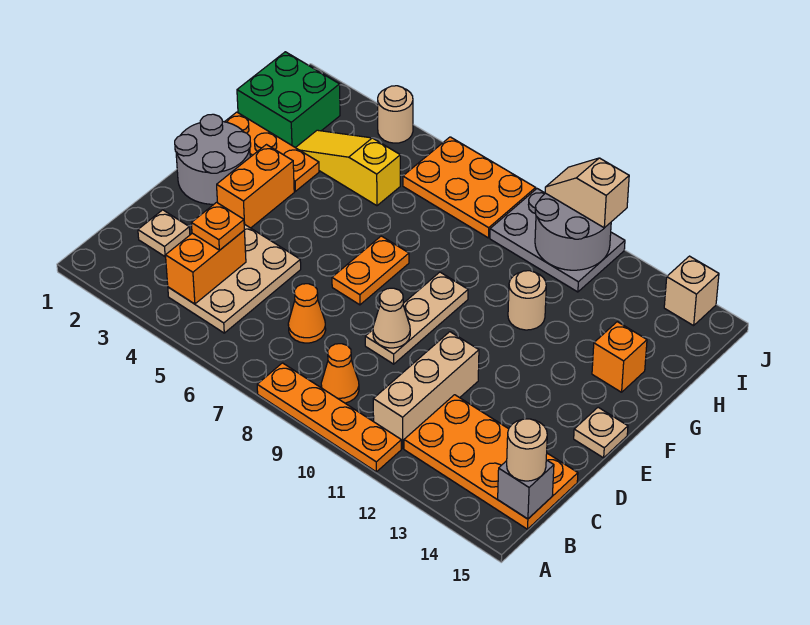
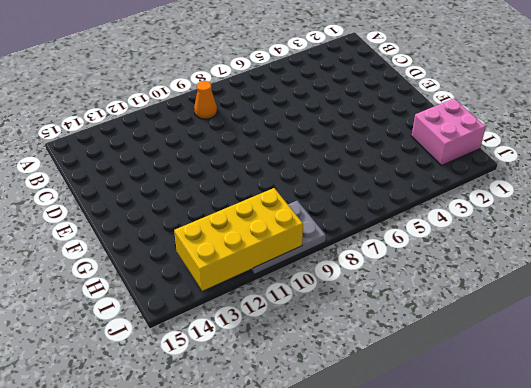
pink brick H1:I2 level 1 -> green brick H1:I2 level 1
yellow brick I10:J13 level 2 -> grey round brick I10:J11 level 2
none -> orange plate A8:A11 level 1
none -> tan plate B4:D5 level 1
none -> tan brick B11:D11 level 1

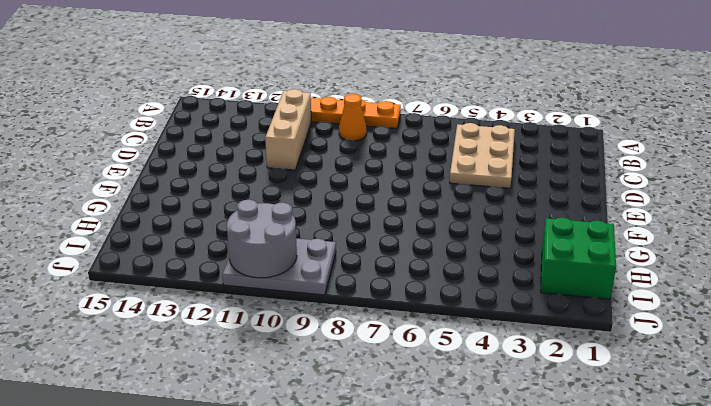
none -> orange plate B12:C15 level 1
none -> tan plate C2 level 1
none -> orange cone C7 level 1

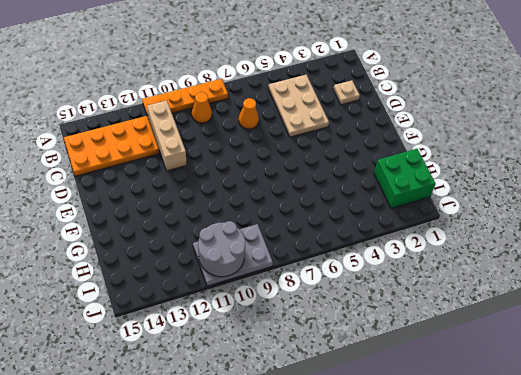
none -> tan plate D9:F9 level 1
none -> grey round brick E1:F2 level 1
none -> orange brick E3:F3 level 1

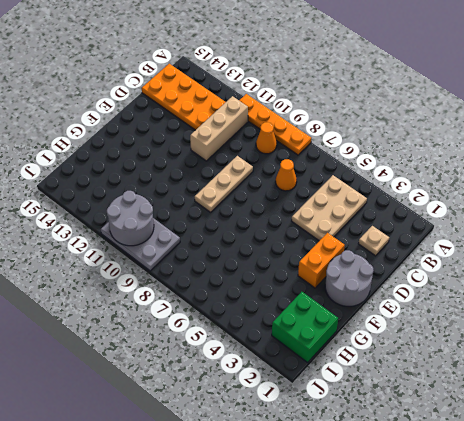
none -> orange plate E7:F7 level 1
none -> tan plate E15 level 1
none -> orange plate G1:G3 level 1

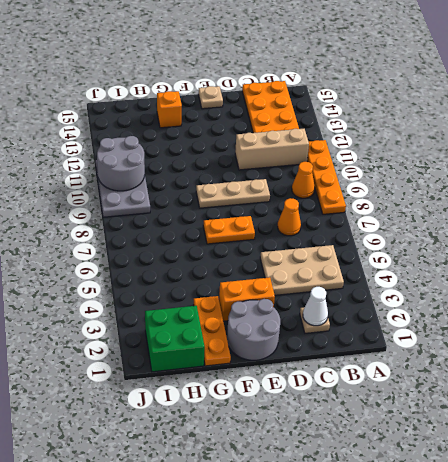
white cone C2 level 2 -> none
none -> tan round brick G11 level 1
none -> yellow slope H3:H5 level 1 top 5
none -> orange plate I6:J8 level 1

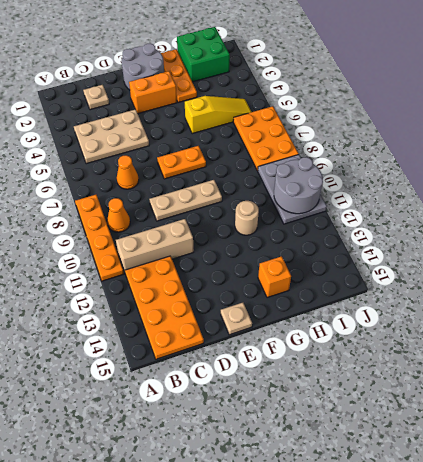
yellow slope G5:I5 level 1 top G -> yellow slope H3:H5 level 1 top 5
none -> tan round brick J4 level 1
none -> tan brick J14 level 1
none -> orange brick B4:C4 level 2

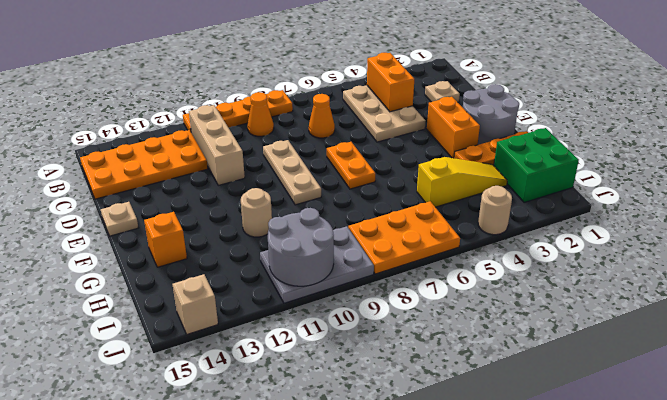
none -> grey brick B15 level 2
none -> tan cone D9 level 2
none -> tan round brick B15 level 3

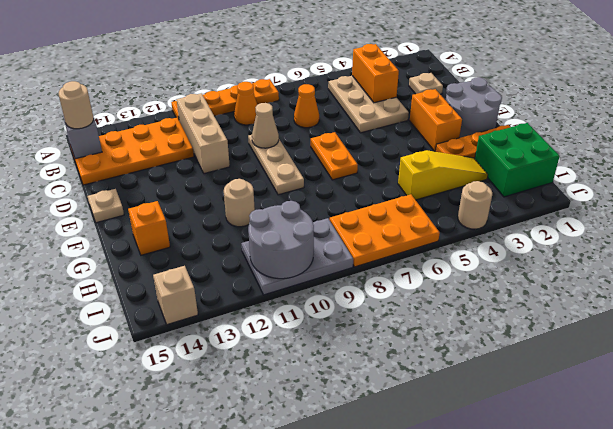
none -> orange plate C4 level 3
none -> tan slope J10:J11 level 3 top 11

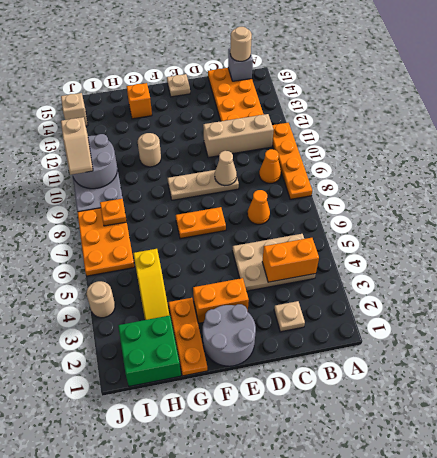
orange plate I8 level 2 -> orange plate C4 level 3

